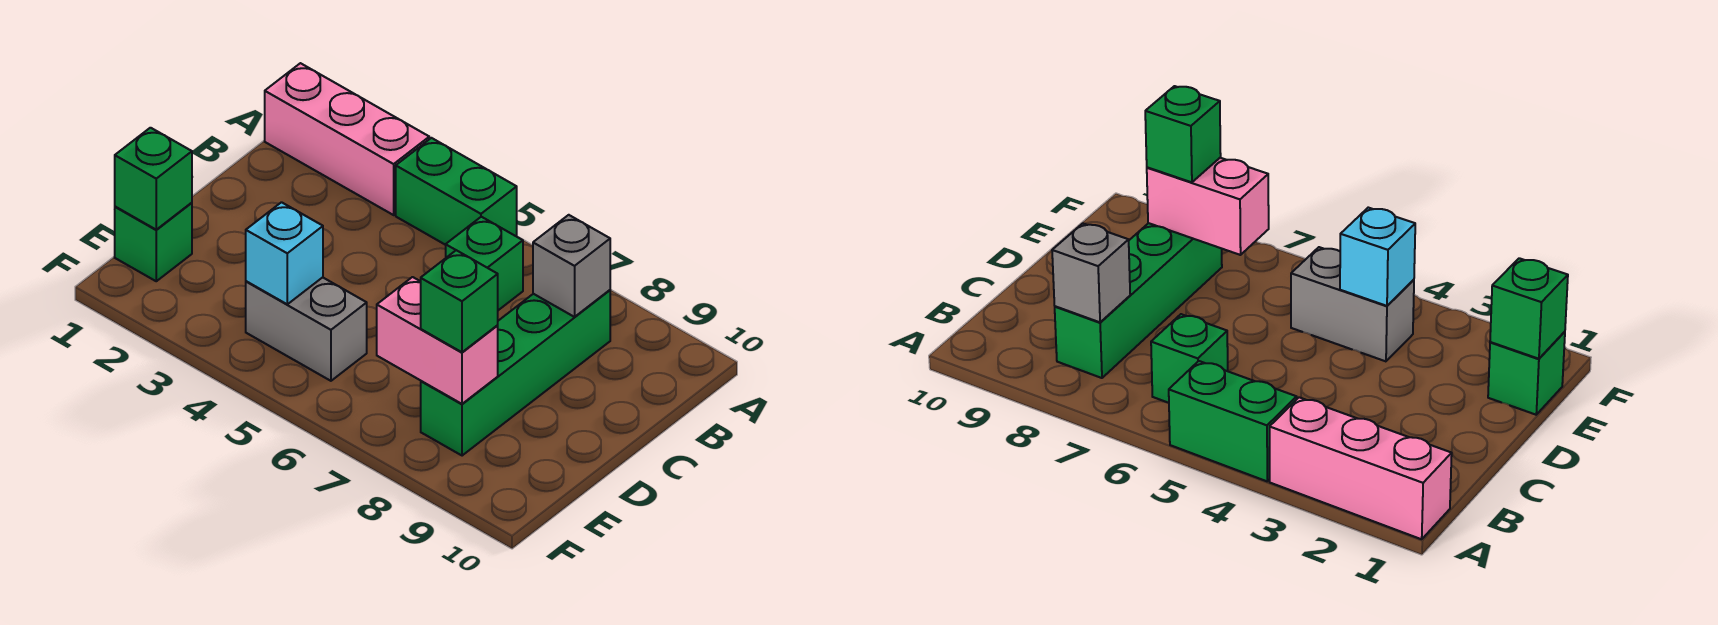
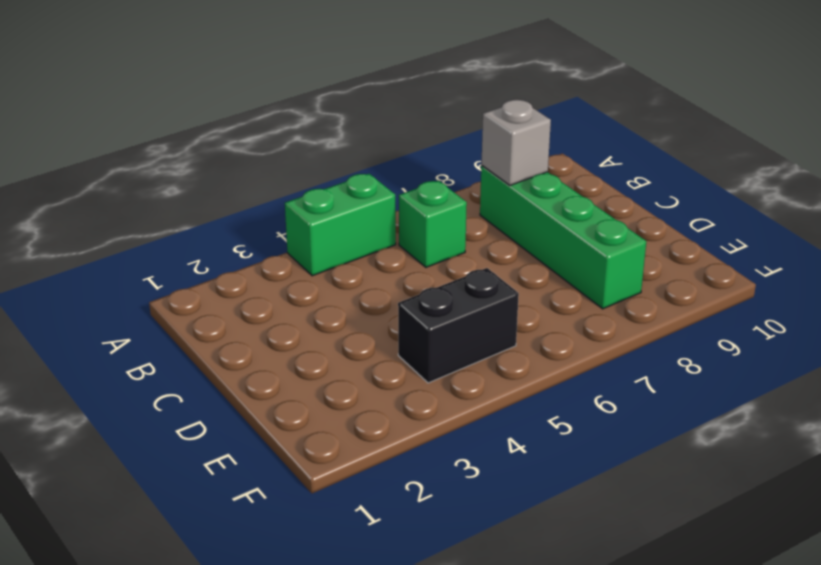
black brick E4:E5 level 1 -> grey brick E4:E5 level 1
none -> pink brick A1:A3 level 1
none -> green brick E1 level 1

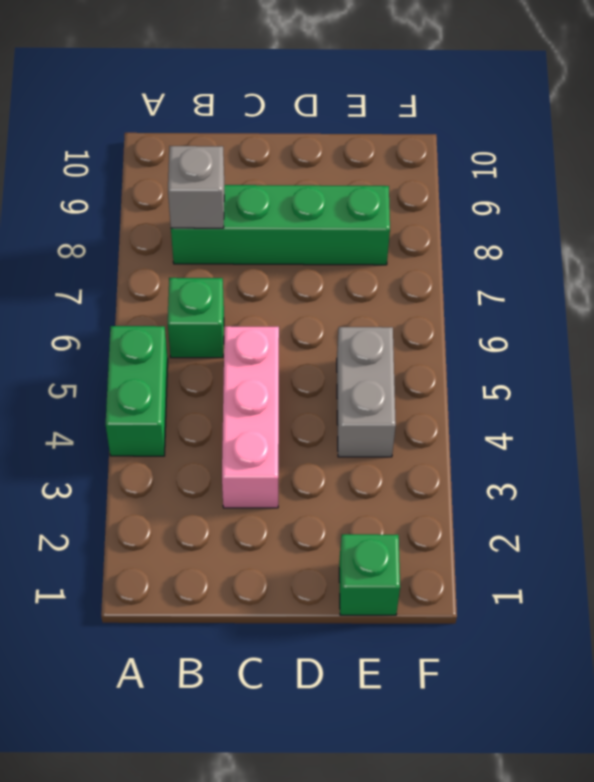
pink brick C3:C5 level 1 -> pink brick A1:A3 level 1
none -> green brick E1 level 2
none -> cyan brick E4 level 2

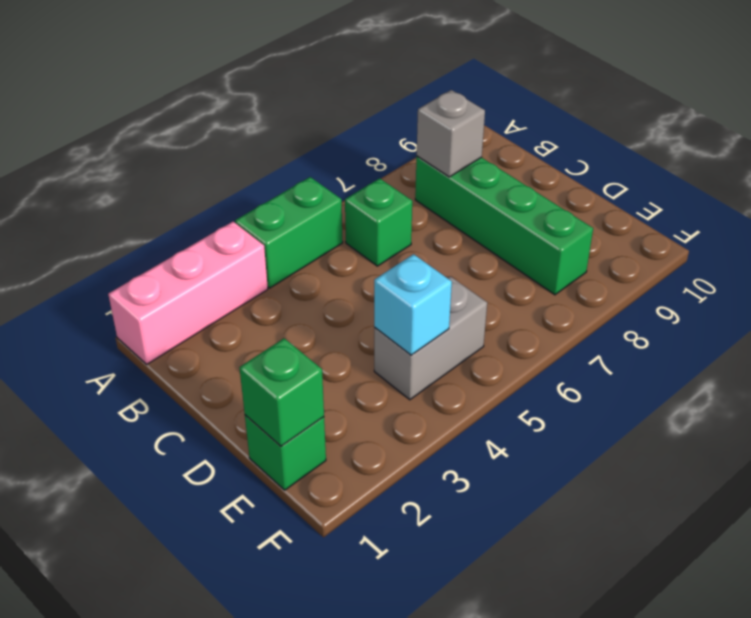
none -> pink brick E7:E8 level 2
none -> green brick E8 level 3

